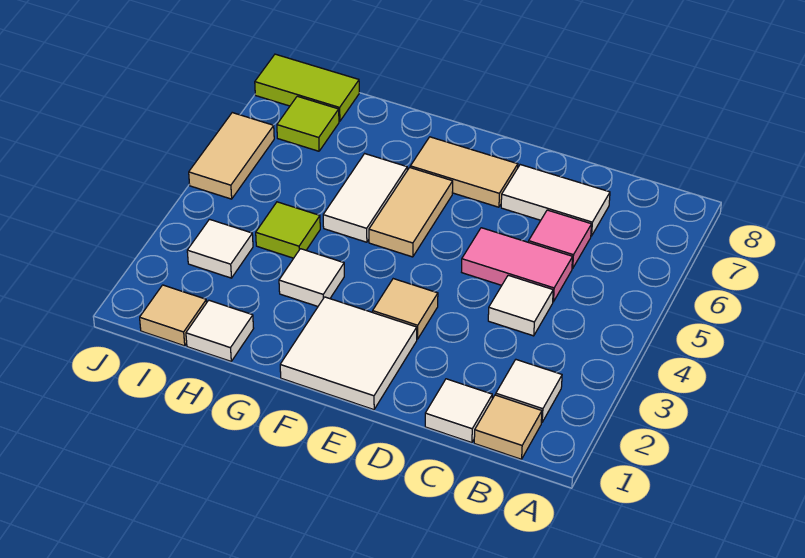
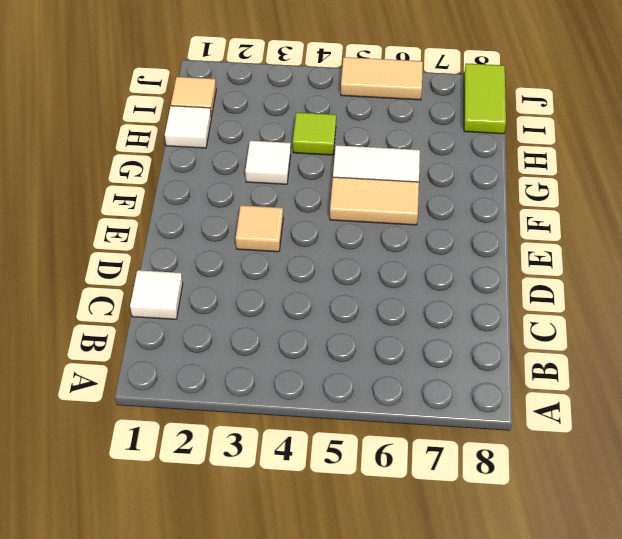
none -> tan tile B1 level 1
none -> white tile B2 level 1
none -> white tile C4 level 1

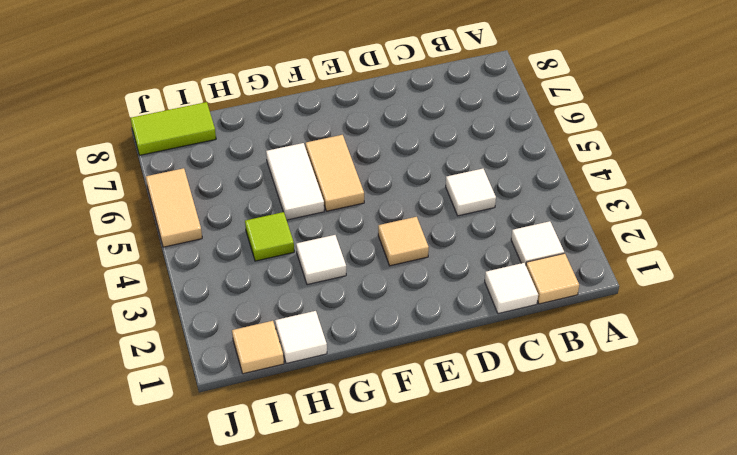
none -> pink tile C5:D5 level 1
none -> pink tile C6 level 1
none -> white tile C7:D7 level 1

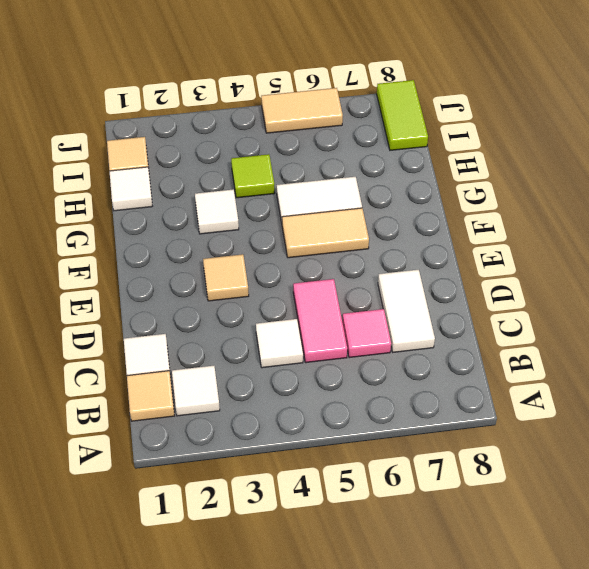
none -> white tile E1:F2 level 1
none -> tan tile E7:F7 level 1
none -> white tile I3 level 1

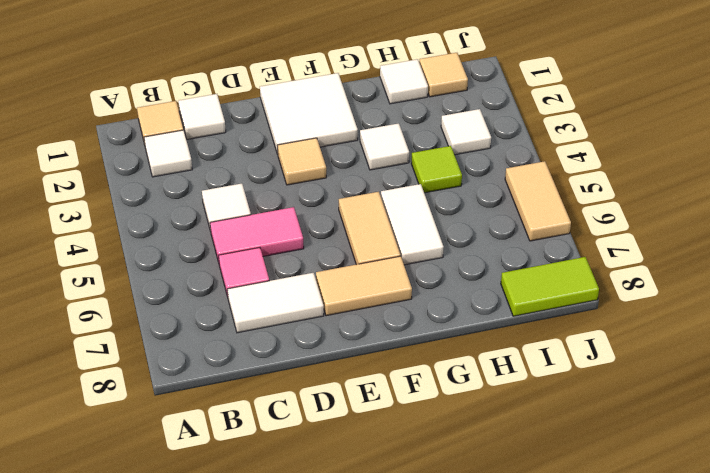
none -> lime tile I7 level 1

